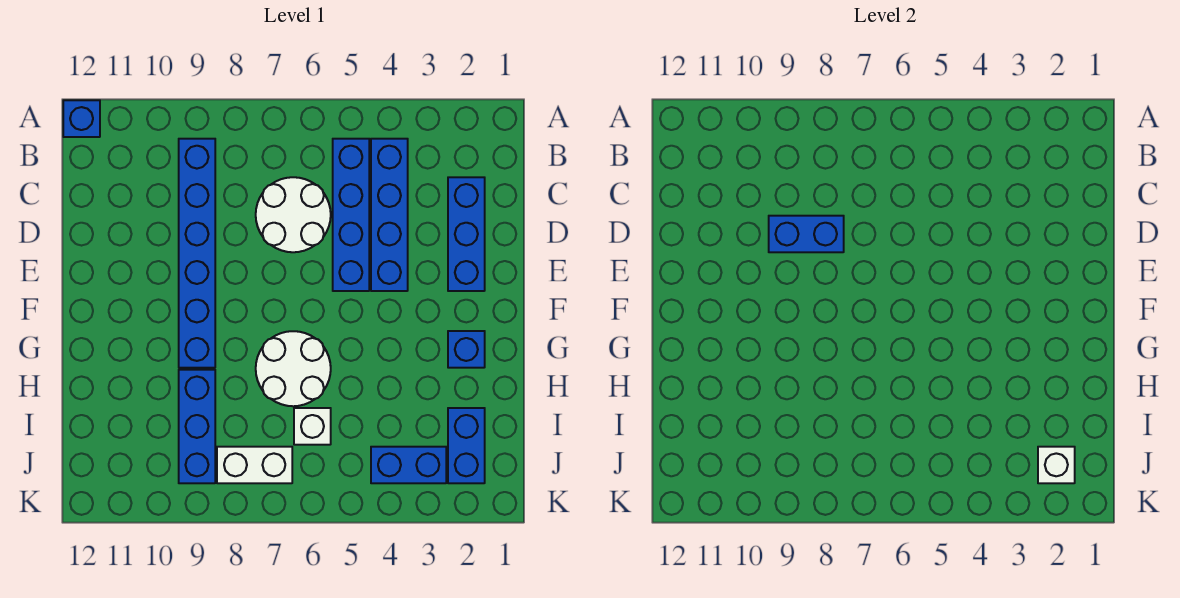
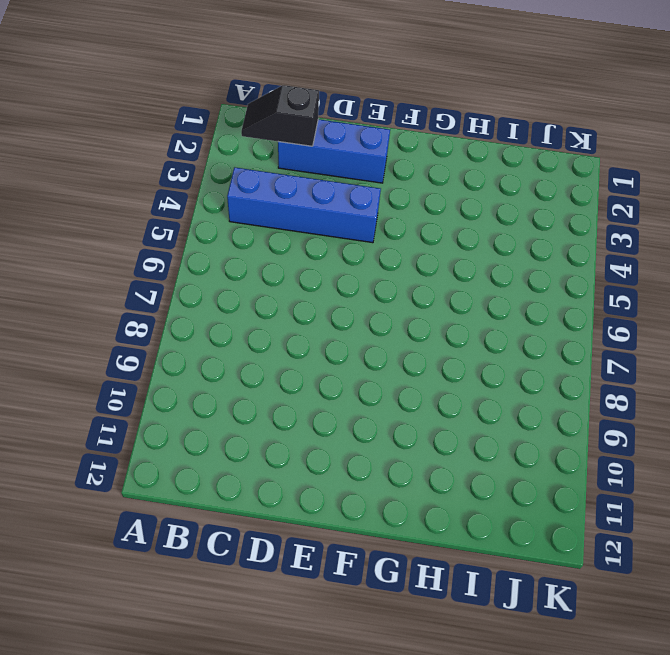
black slope B2:C2 level 2 top C -> none
none -> blue brick A12 level 1
none -> blue brick B5:E5 level 1
none -> blue brick B9:G9 level 1

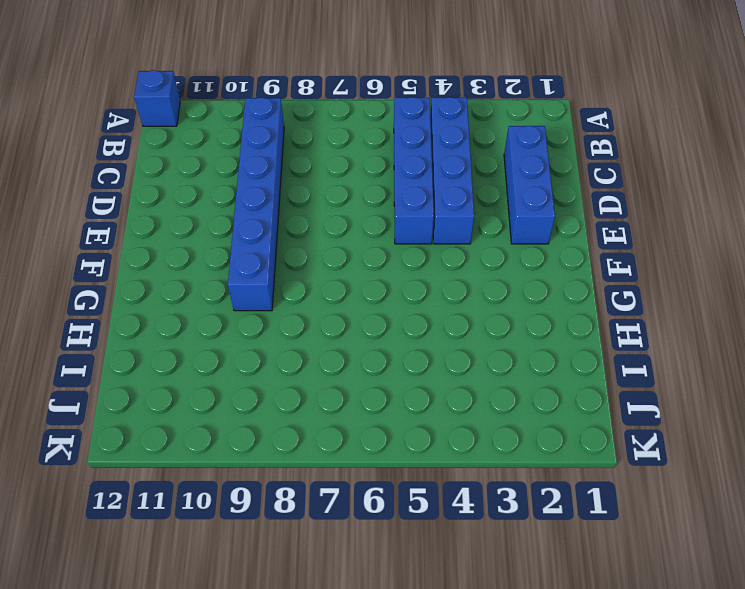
none -> white round brick C6:D7 level 1
none -> blue brick G2 level 1
none -> white round brick G6:H7 level 1

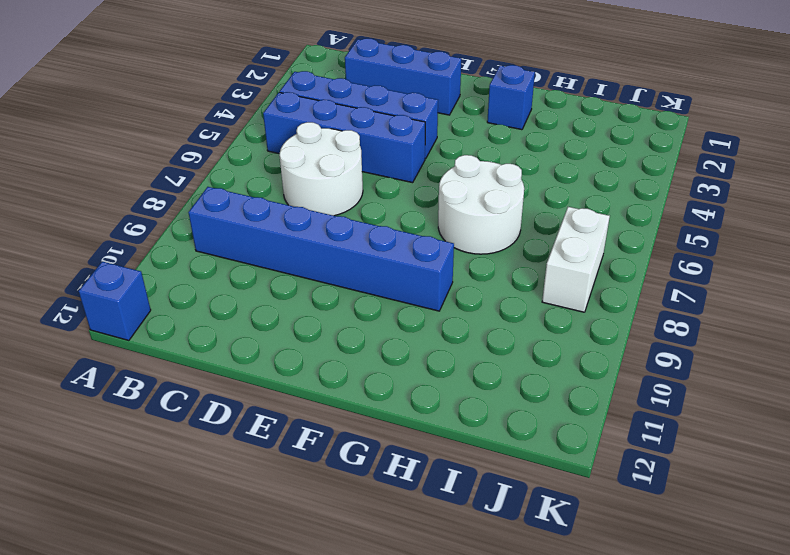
none -> blue brick H9:J9 level 1
none -> blue brick I2:J2 level 1
none -> white brick I6 level 1

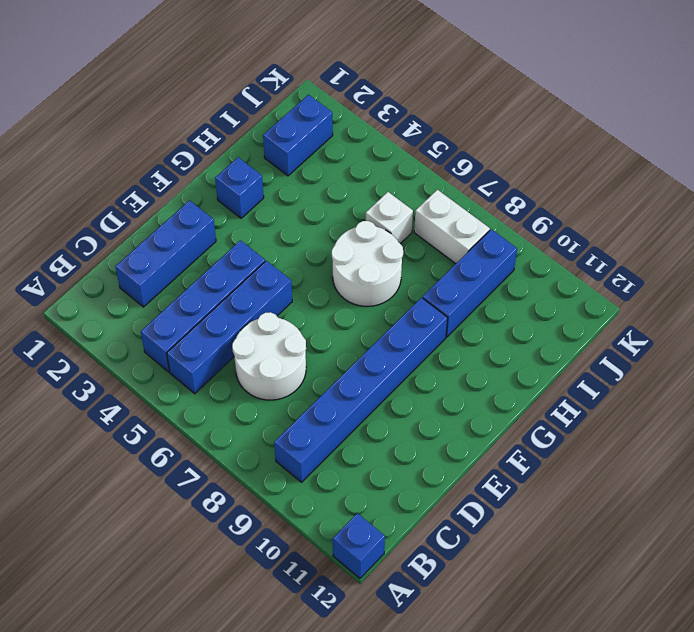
none -> blue brick J3:J4 level 1
none -> blue brick D8:D9 level 2
none -> white brick J2 level 2

